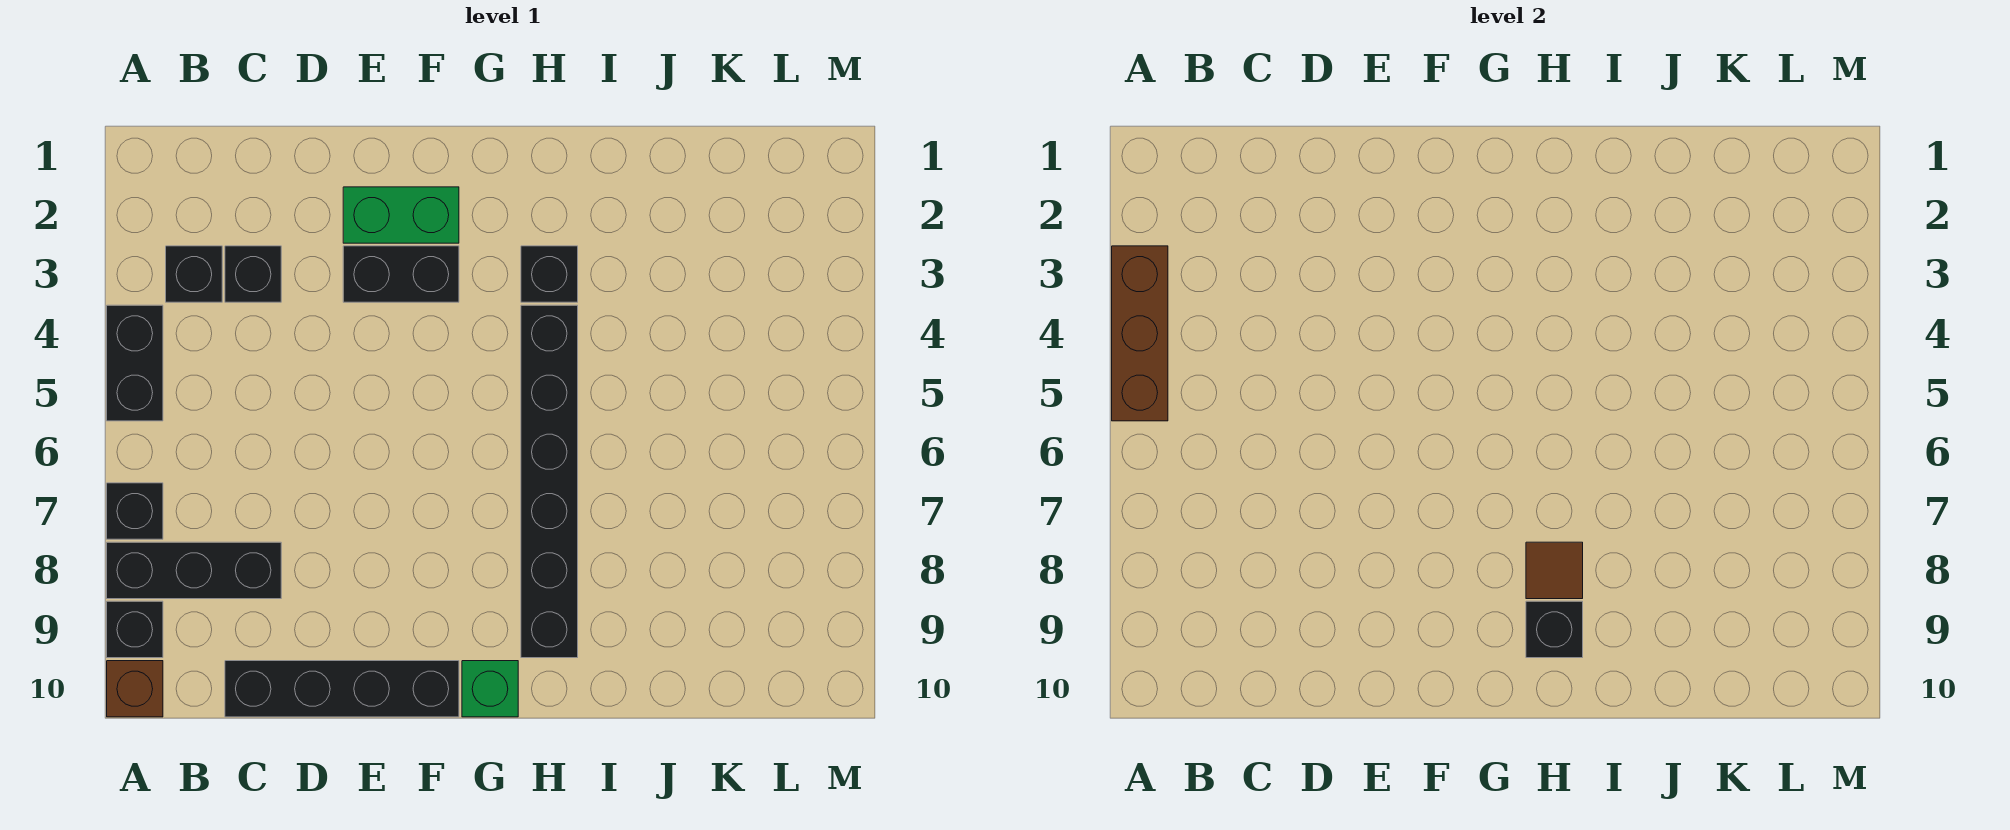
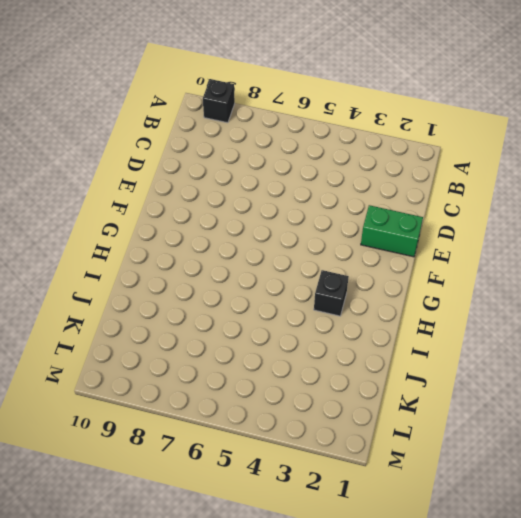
green brick E1:E2 level 1 -> green brick E2:F2 level 1
none -> black brick A4:A5 level 1
none -> black brick A7 level 1
none -> black brick A8:C8 level 1

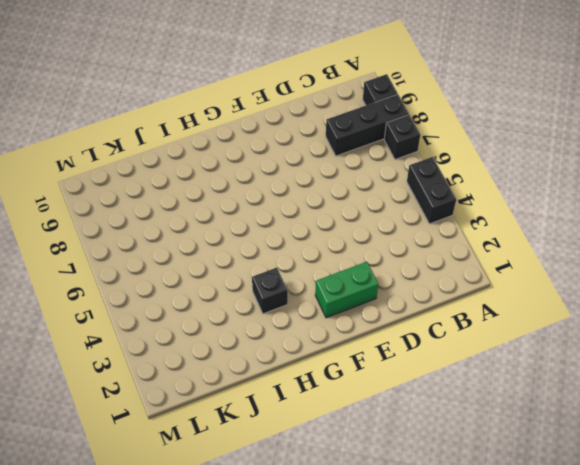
none -> brown brick A10 level 1
none -> black brick B3 level 1
none -> black brick C3 level 1

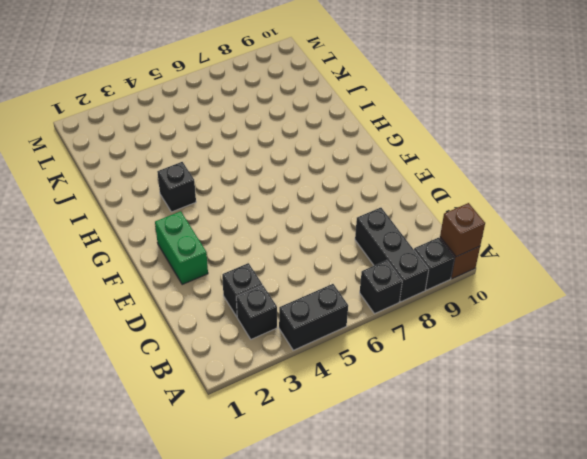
brown brick A10 level 2 -> none
none -> black brick C10:F10 level 1
none -> black brick E3:F3 level 1
none -> green brick G10 level 1

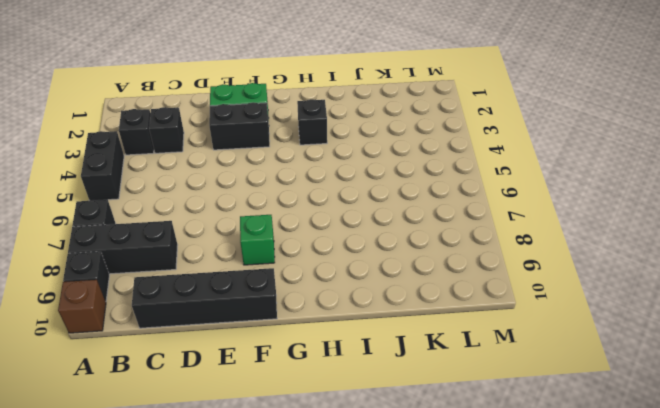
green brick F8 level 1 -> green brick G10 level 1
none -> black brick H4:H9 level 1
none -> brown brick A3:A5 level 2
none -> brown tile H8 level 2

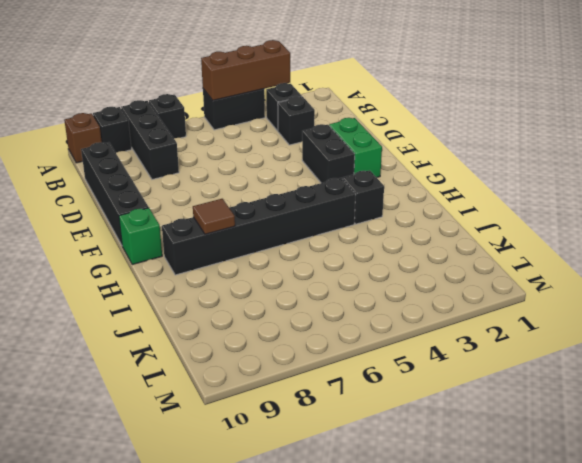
none -> black brick H9 level 2

